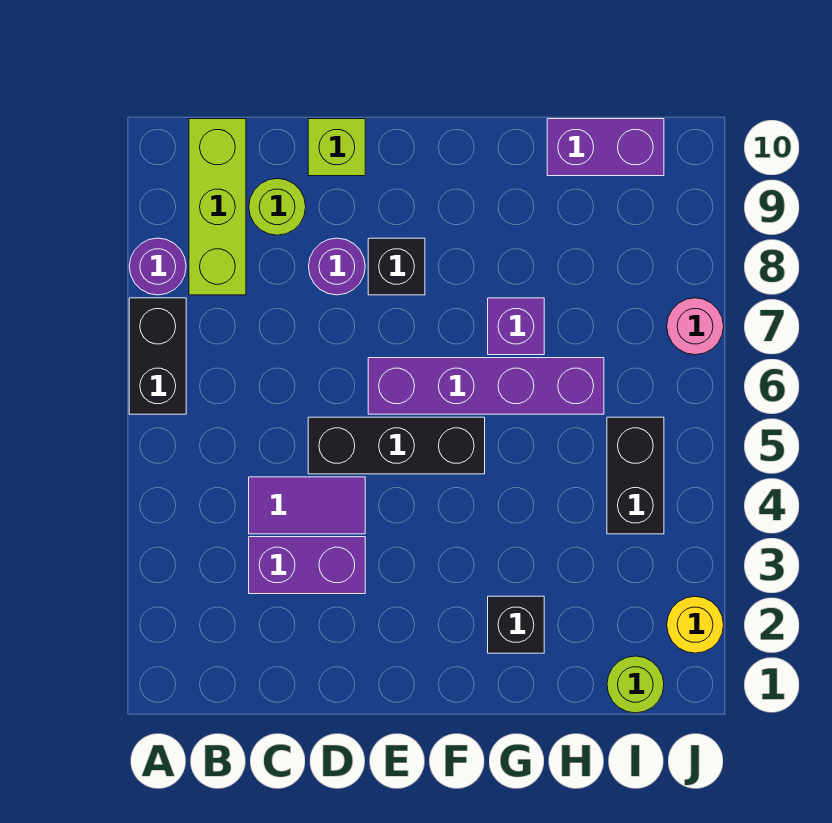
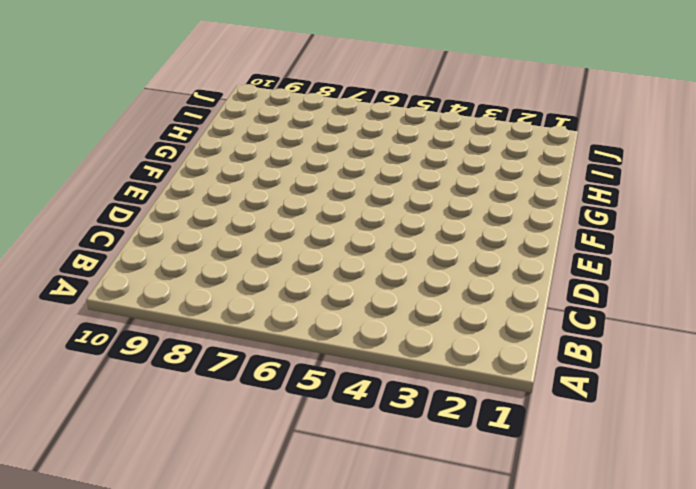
none -> black brick A6:A7 level 1
none -> purple round brick A8 level 1
none -> lime brick B8:B10 level 1

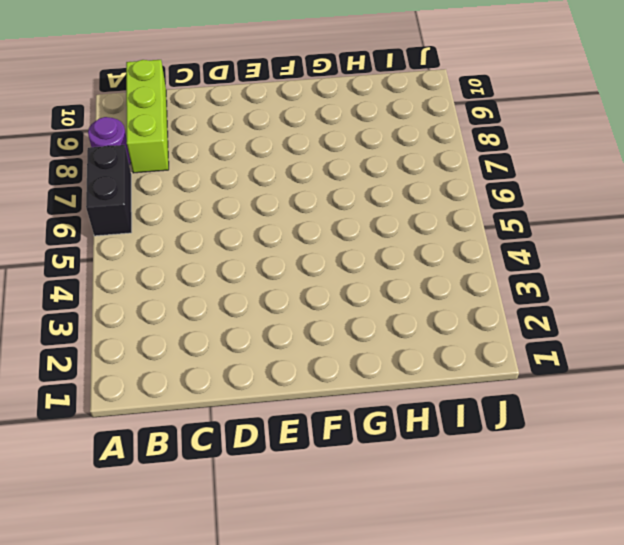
none -> purple brick C3:D3 level 1
none -> purple tile C4:D4 level 1
none -> lime round brick C9 level 1

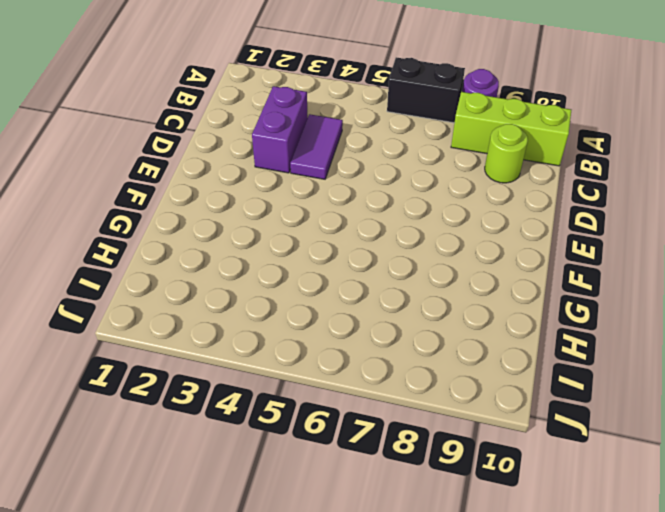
none -> black brick D5:F5 level 1
none -> purple round brick D8 level 1
none -> lime brick D10 level 1

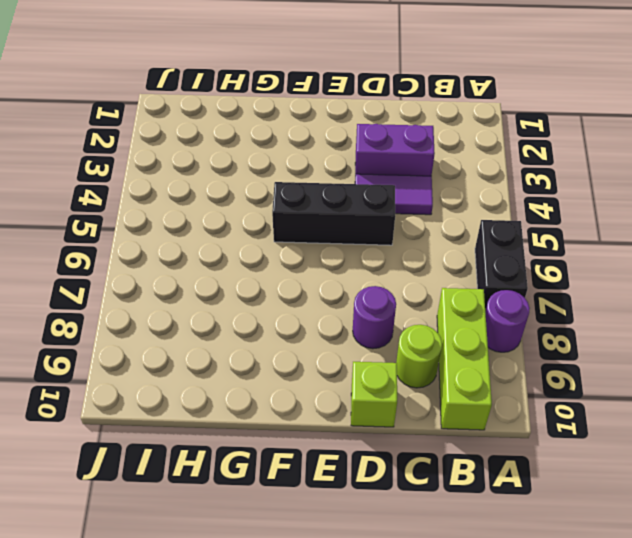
none -> purple brick E6:H6 level 1
none -> black brick E8 level 1
none -> black brick G2 level 1

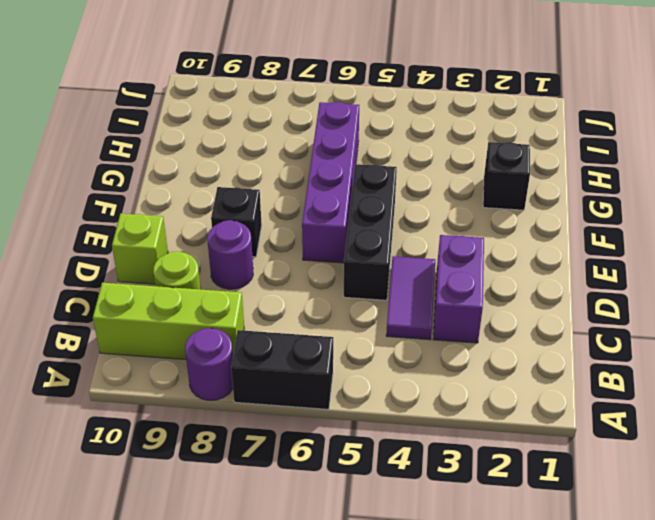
none -> purple brick G7 level 1
none -> purple brick H10:I10 level 1
none -> lime round brick I1 level 1

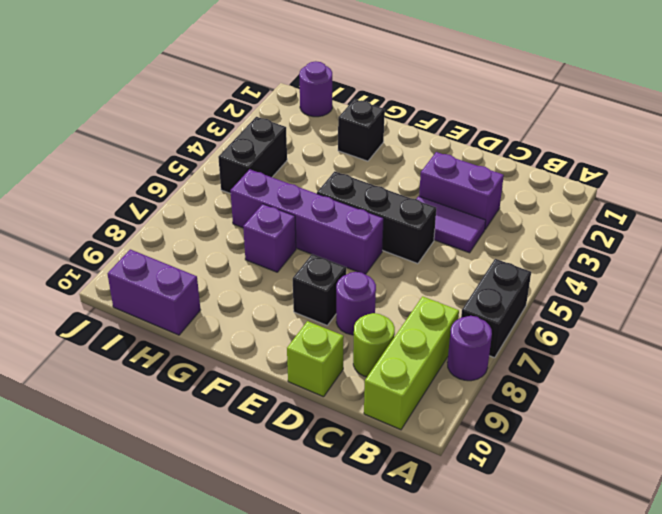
purple round brick I1 level 1 -> lime round brick I1 level 1
none -> yellow round brick J2 level 1
none -> pink round brick J7 level 1

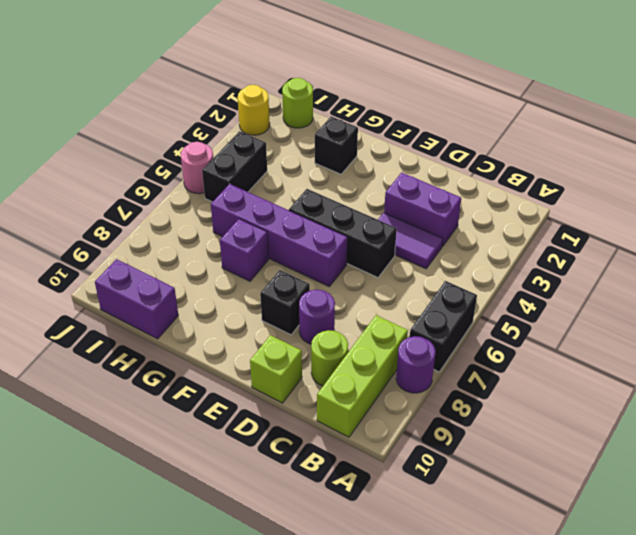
pink round brick J5 level 1 -> pink round brick J7 level 1

